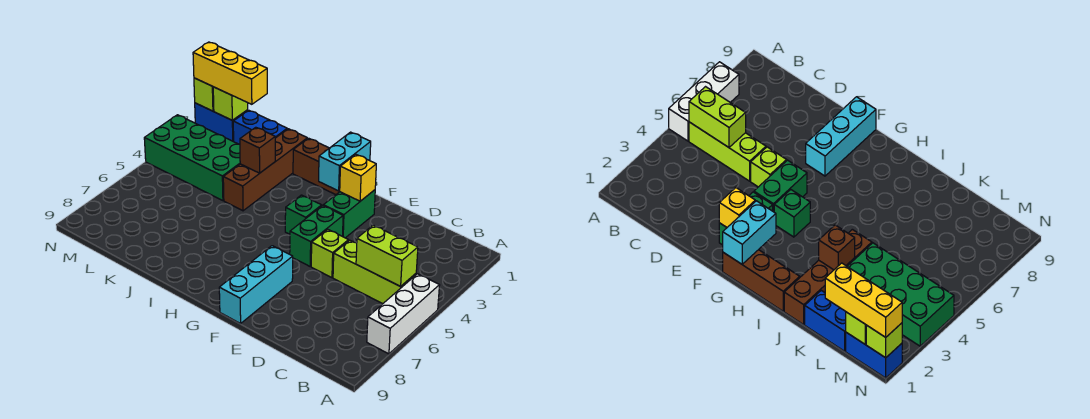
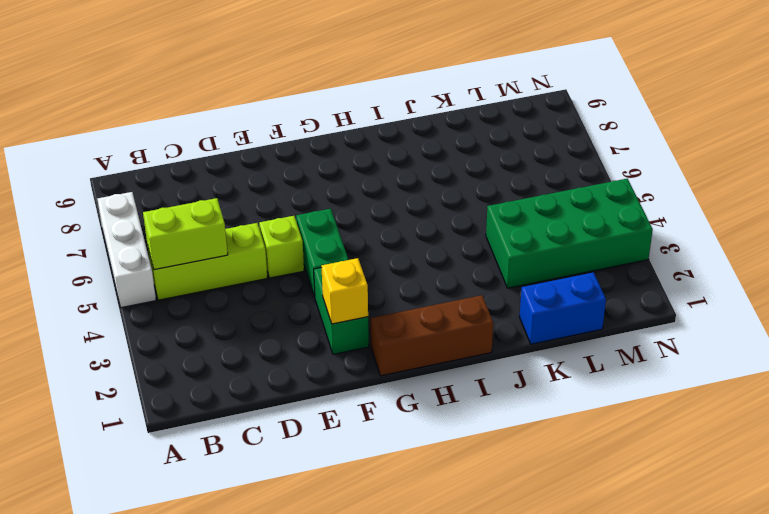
none -> cyan brick F7:F9 level 1
none -> green brick G4 level 1
none -> brown brick J1:J4 level 1

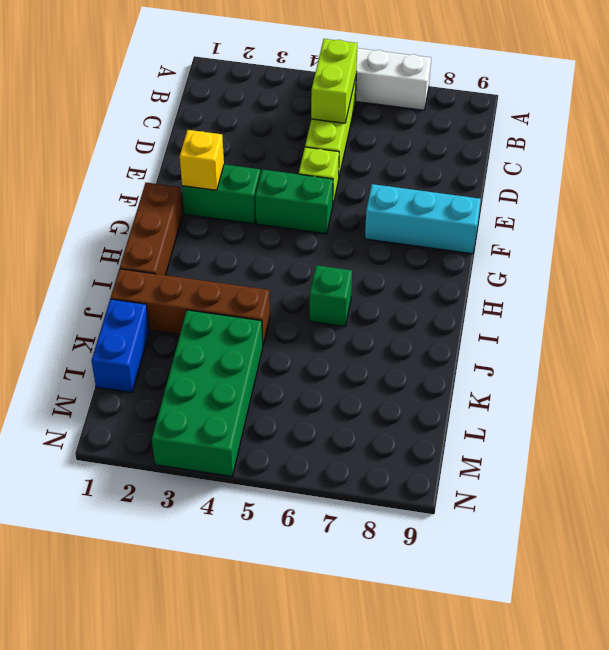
green brick I6 level 1 -> green brick G4 level 1
none -> blue brick M1:N1 level 1
none -> cyan brick G1:G2 level 2
none -> brown brick J3 level 2

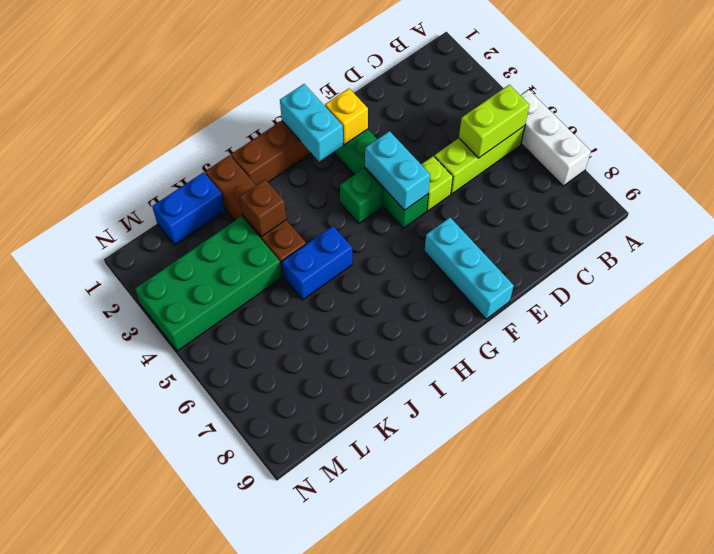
cyan brick F4:F5 level 2 -> none
blue brick I5:J5 level 1 -> blue brick M1:N1 level 1
none -> lime brick M1 level 2
none -> lime brick N1 level 2
none -> yellow brick L1:N1 level 3

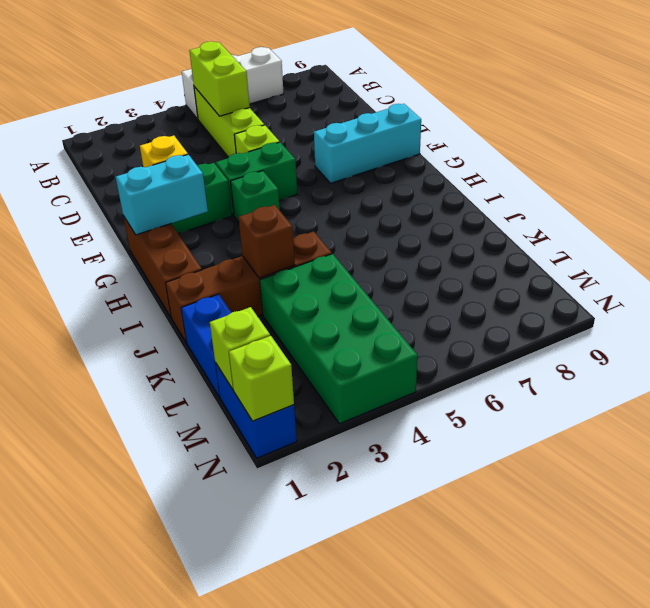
none -> yellow brick L1:N1 level 3

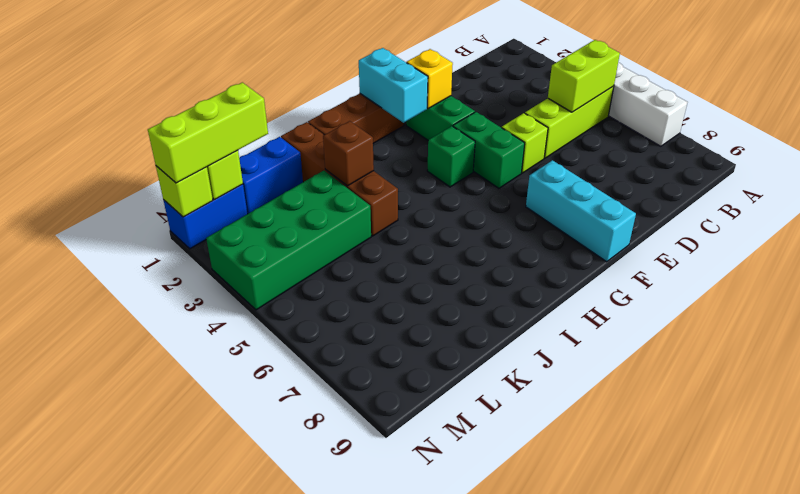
lime brick L1:N1 level 3 -> yellow brick L1:N1 level 3

